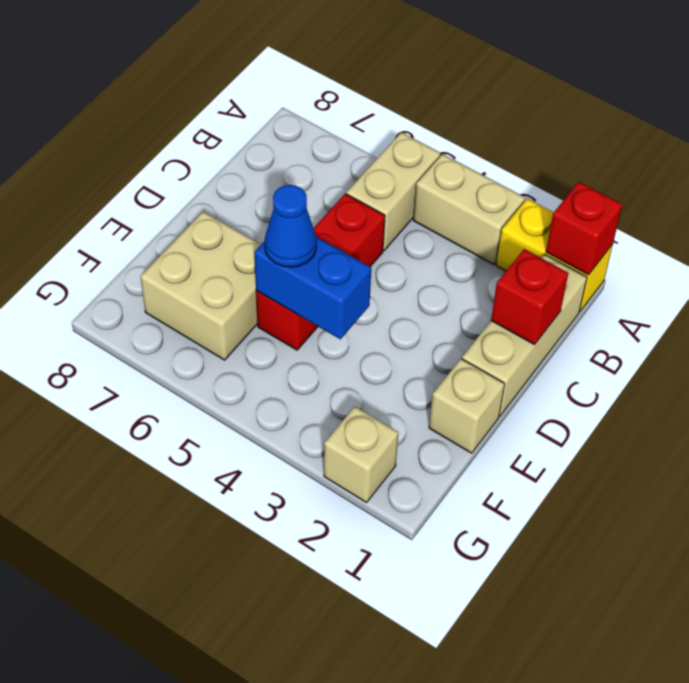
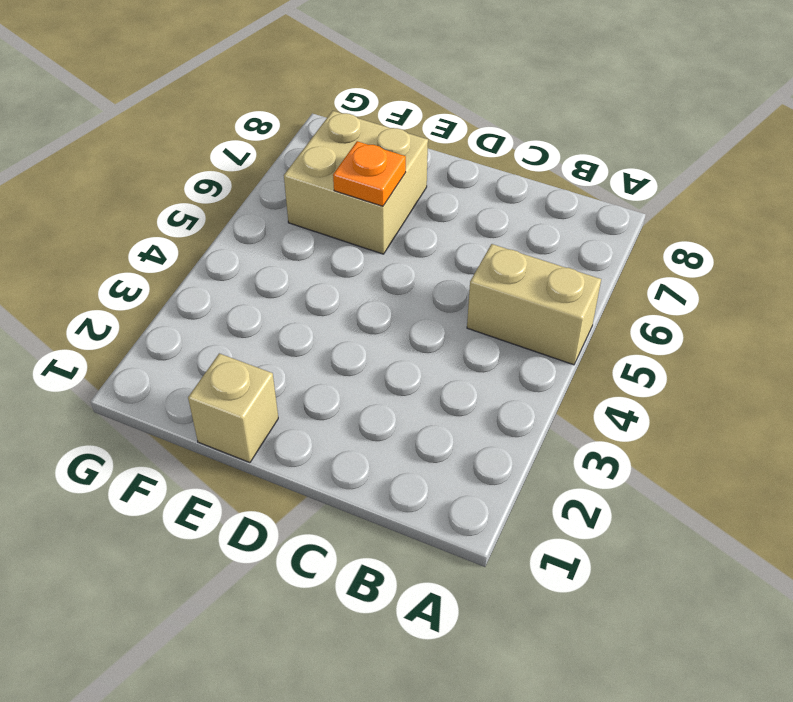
orange plate E6 level 2 -> none
none -> yellow brick A1:A2 level 1
none -> tan brick A3:A4 level 1
none -> tan brick B1:D1 level 1

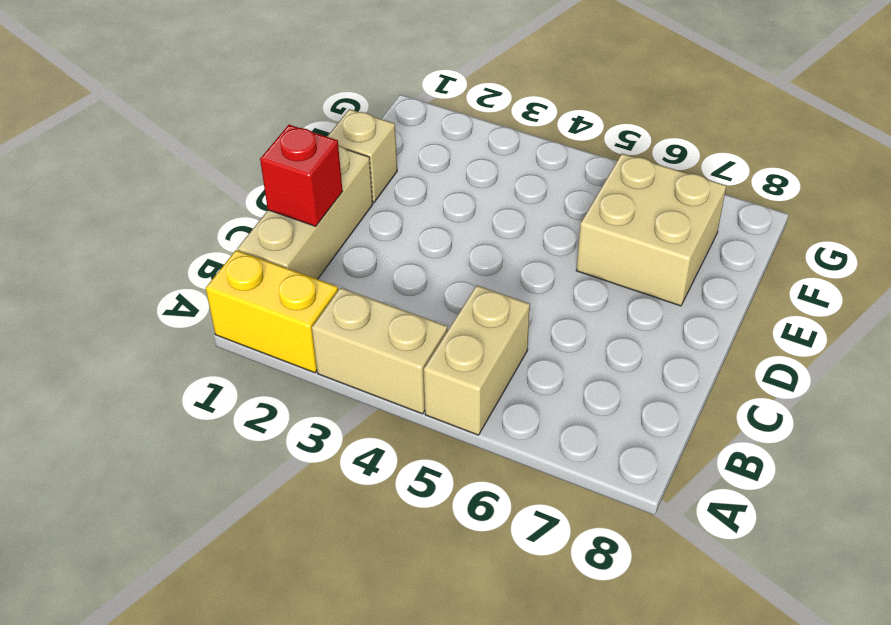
none -> red brick C5:E5 level 1
none -> tan brick G2 level 1
none -> red brick A1 level 2

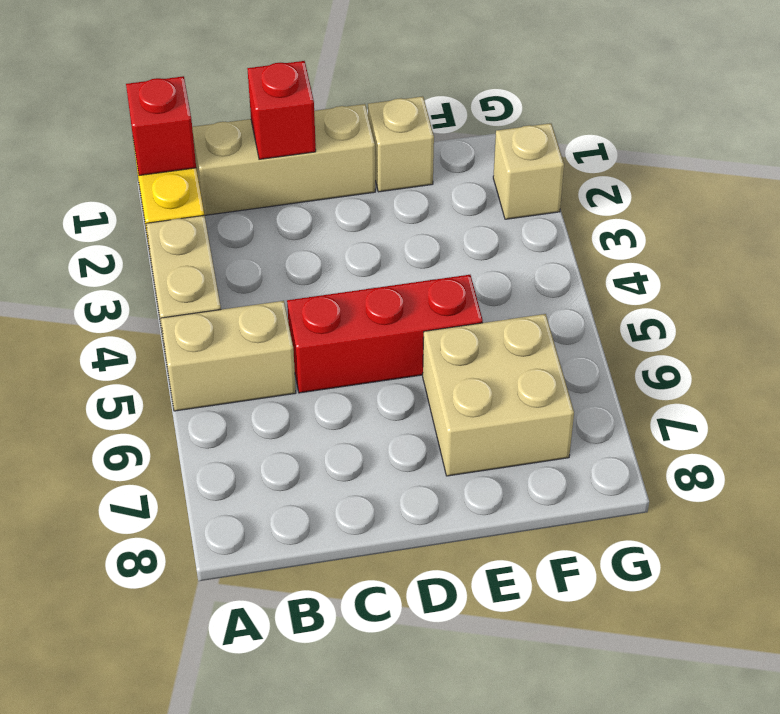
none -> blue brick E4:E5 level 2
none -> blue cone E5 level 3

